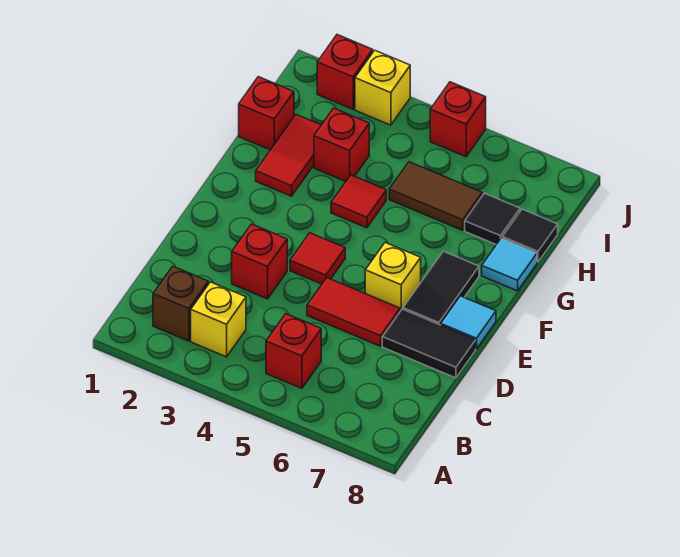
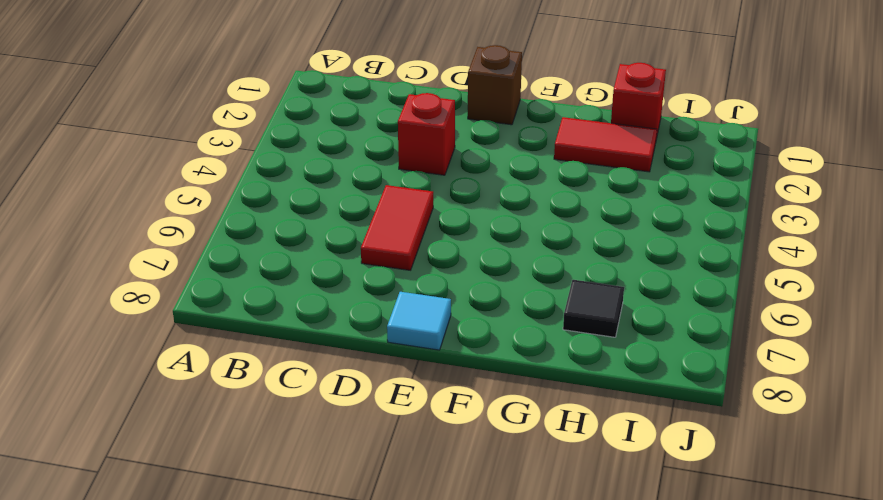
brown brick E1 level 1 -> brown brick B2 level 1
none -> yellow brick B3 level 1
none -> red brick B5 level 1
none -> black tile D7:D8 level 1

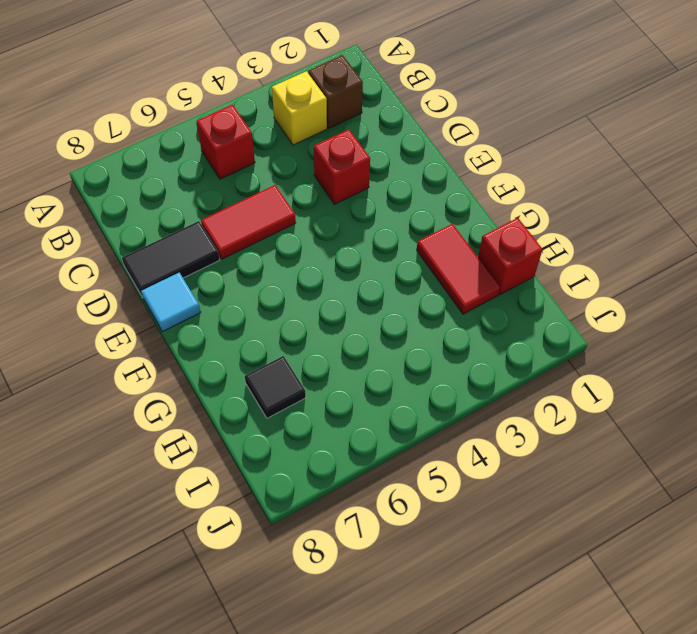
none -> red tile E4 level 1
none -> yellow brick E6 level 1
none -> black tile E7:F7 level 1

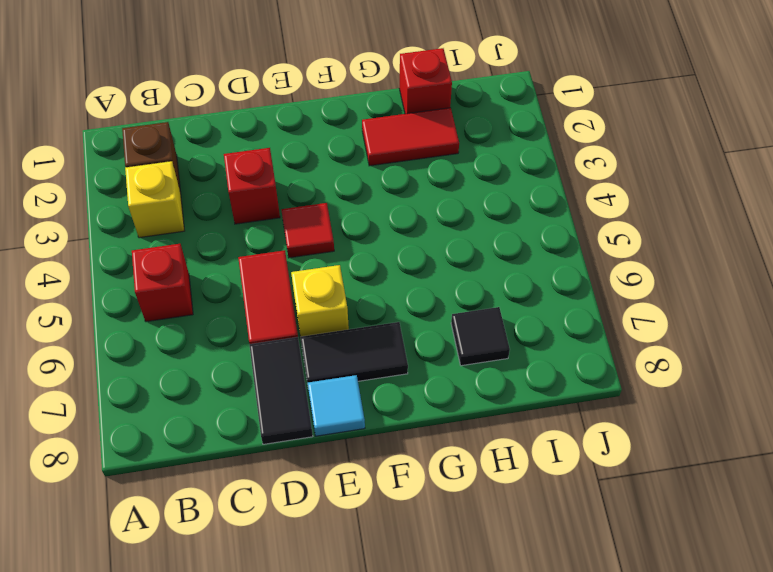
none -> red tile G4 level 1
none -> cyan tile G8 level 1
none -> red brick H3 level 1

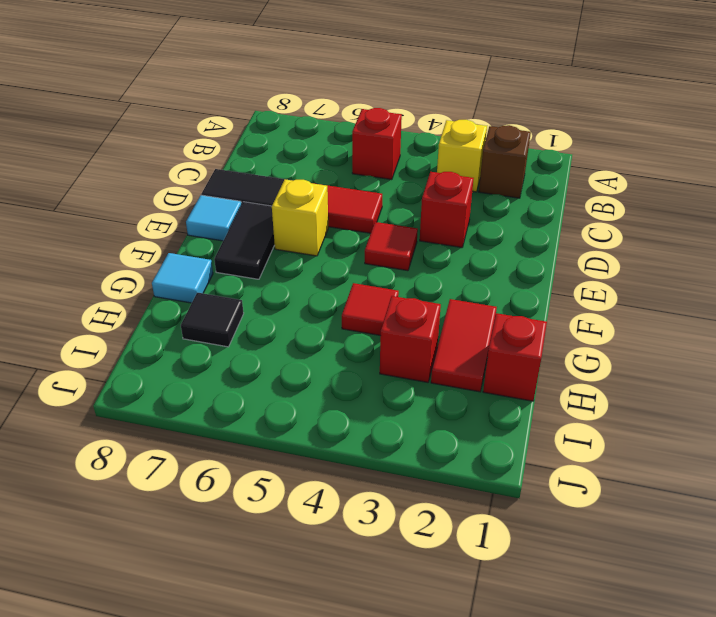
none -> brown tile H5:H6 level 1
none -> black tile H8 level 1
none -> red brick J2 level 1

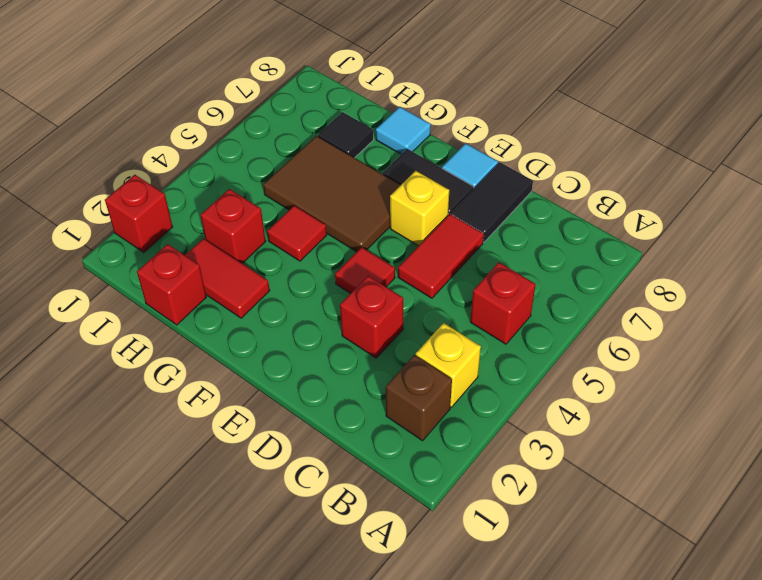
brown tile F5:H6 level 1 -> brown tile H5:H6 level 1
none -> black tile H8 level 1
none -> yellow brick J3 level 1
none -> red brick J5 level 1

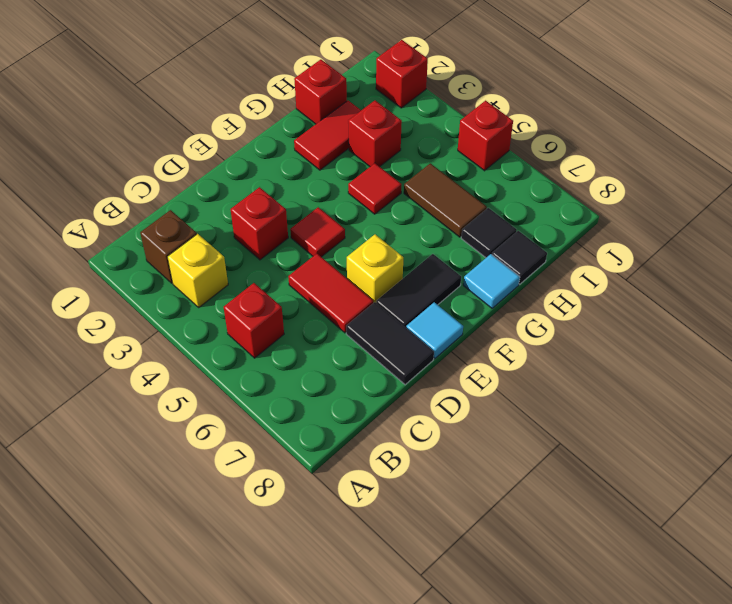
none -> yellow brick J3 level 1

